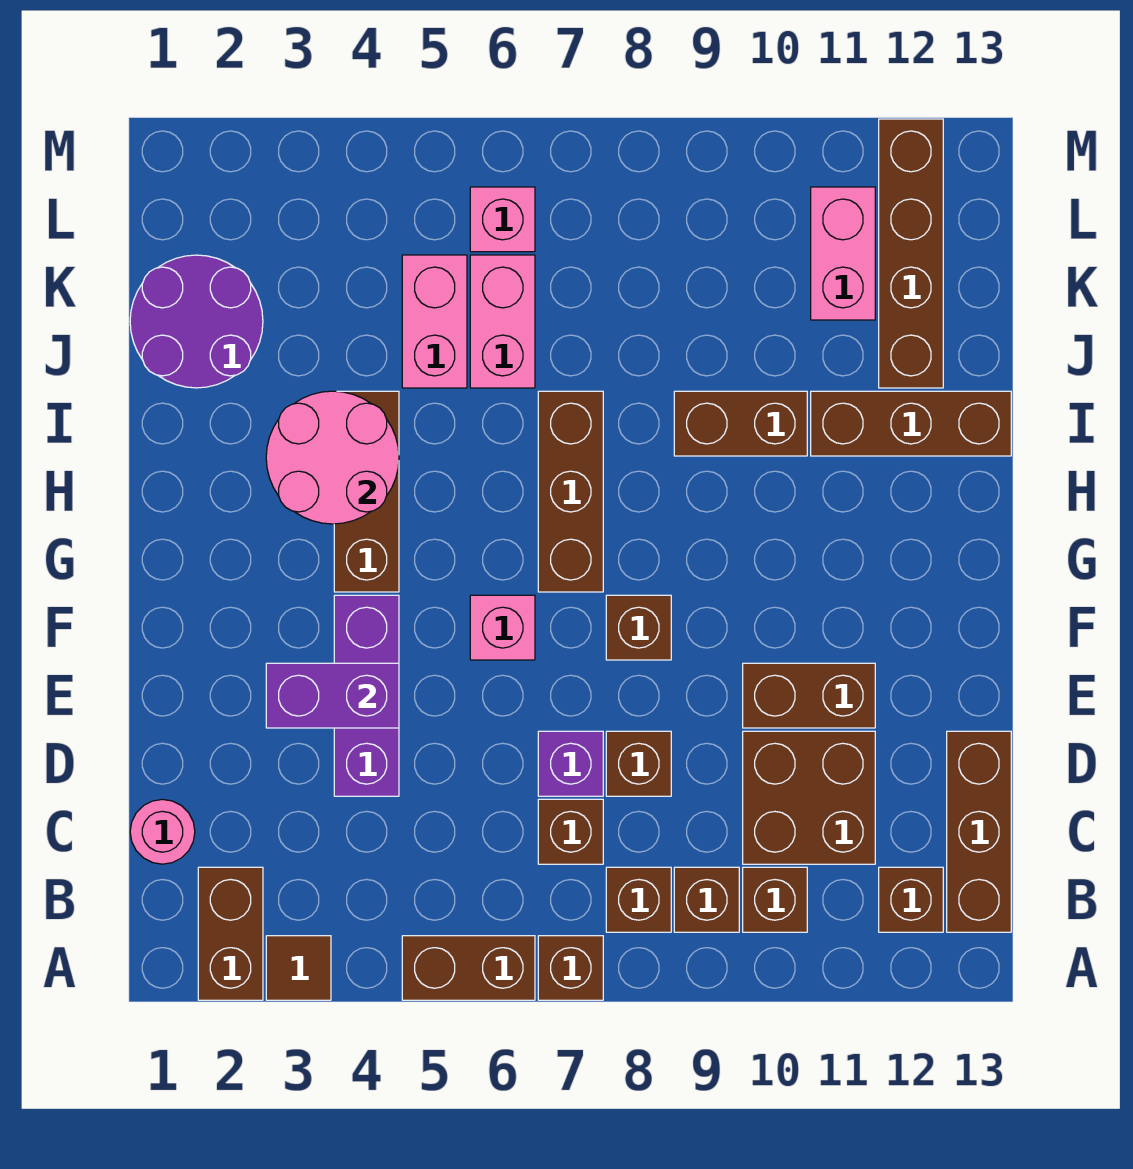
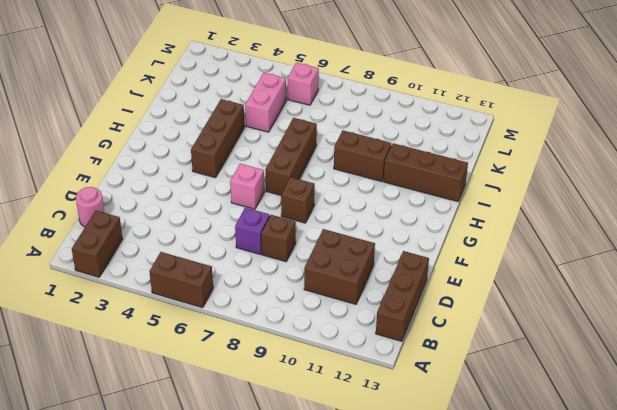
none -> brown tile A3 level 1
none -> brown brick A7 level 1
none -> brown brick B8 level 1
none -> brown brick B9 level 1

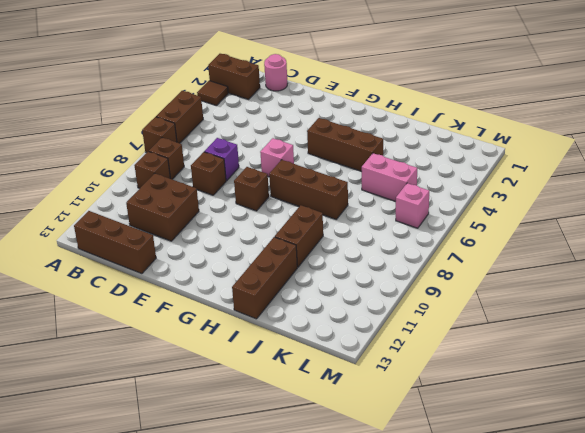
none -> brown brick B10 level 1
none -> brown brick B12 level 1
none -> brown brick C7 level 1
none -> purple brick D4:F4 level 1

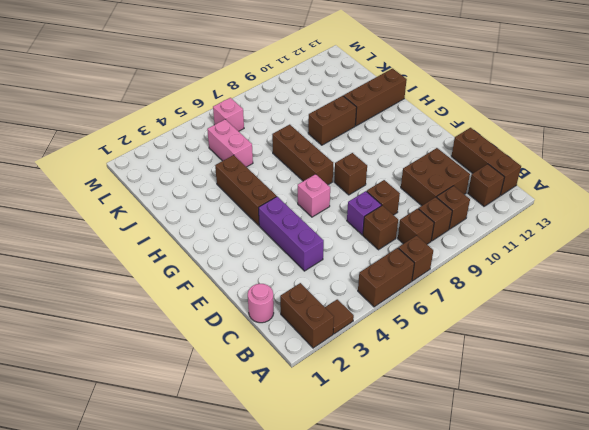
none -> brown brick E10:E11 level 1
none -> purple round brick J1:K2 level 1
none -> pink brick J6:K6 level 1
none -> brown brick J12:M12 level 1

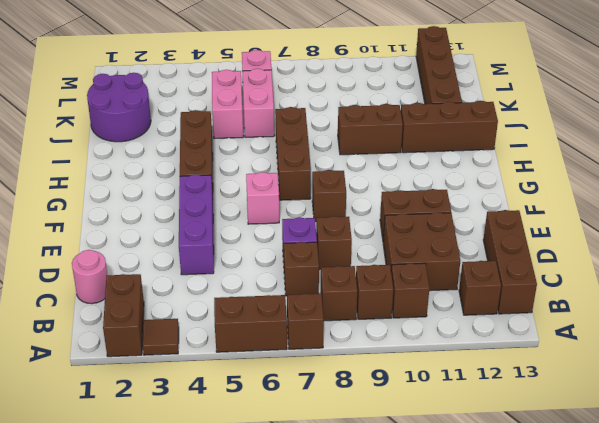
none -> pink brick K11:L11 level 1
none -> purple brick E3:E4 level 2
none -> pink round brick H3:I4 level 2

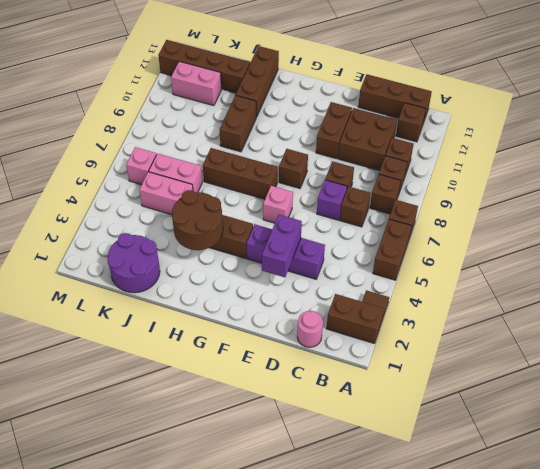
brown round brick H3:I4 level 2 -> pink round brick H3:I4 level 2

